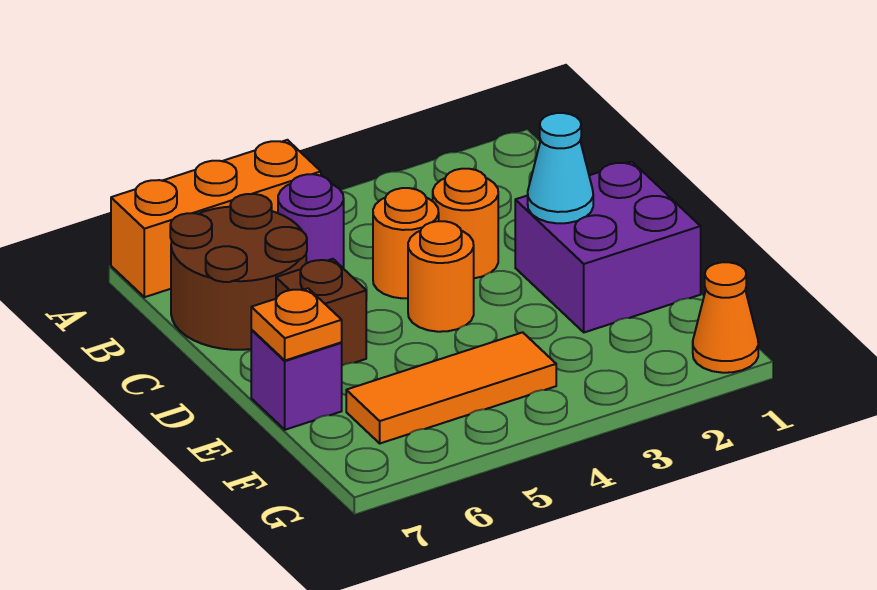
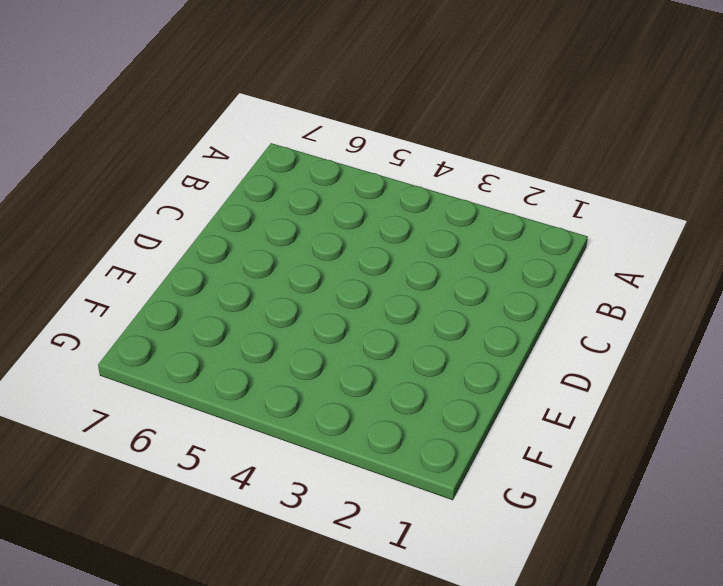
none -> orange brick A5:A7 level 1
none -> purple round brick B5 level 1
none -> brown round brick B6:C7 level 1

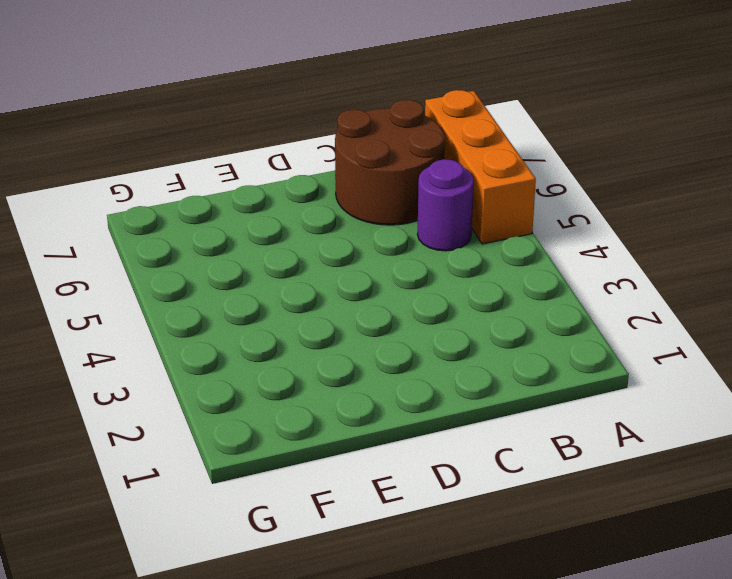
none -> orange round brick C3 level 1
none -> orange round brick C4 level 1
none -> purple brick D1:E2 level 1

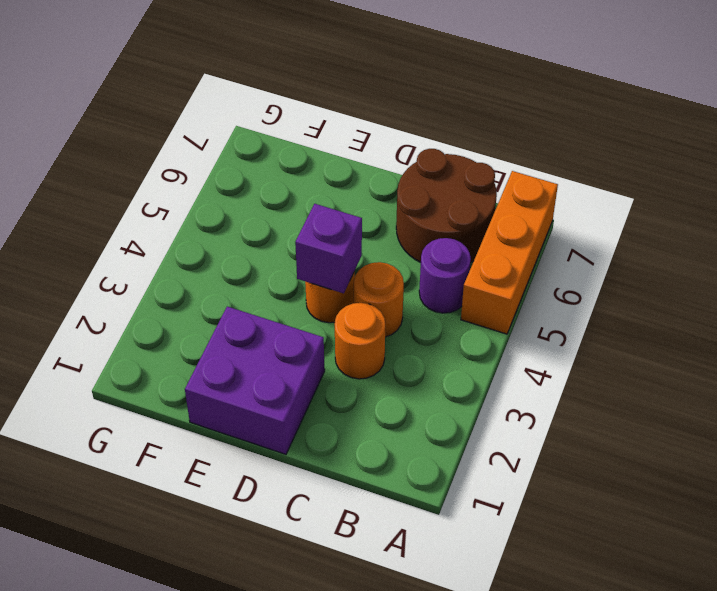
purple brick D4 level 2 -> purple brick E7 level 1
none -> brown brick D6 level 1
none -> orange tile F4:F6 level 1
none -> orange cone G1 level 1

